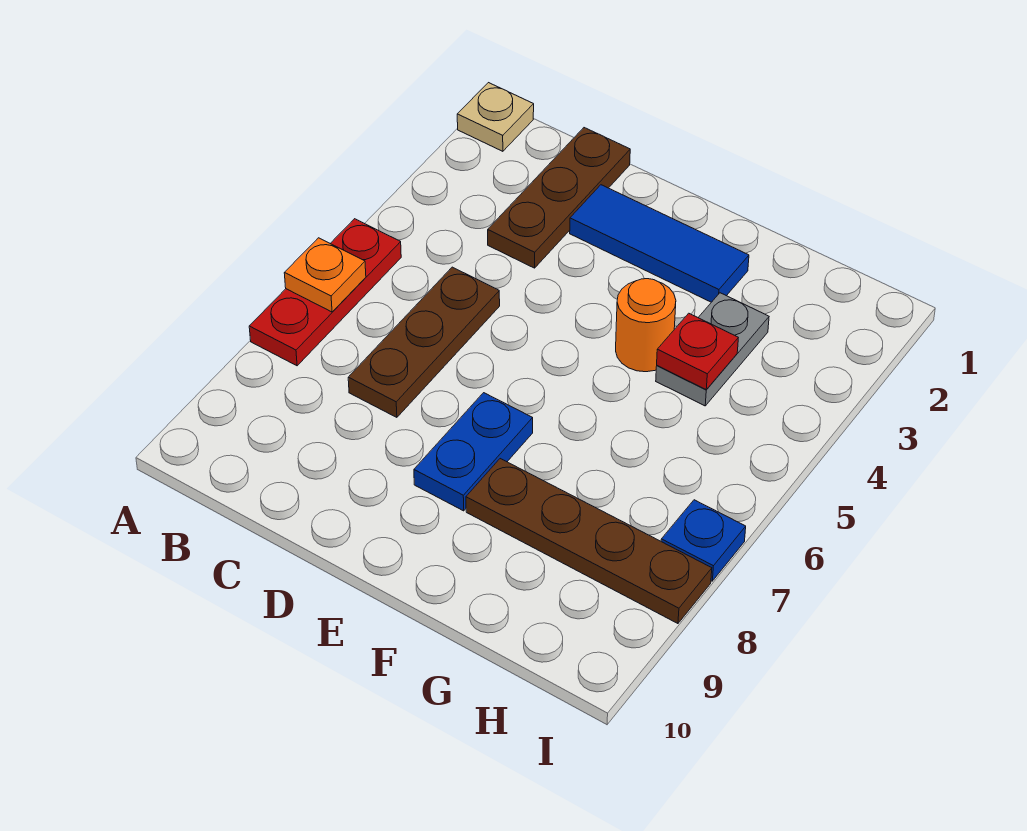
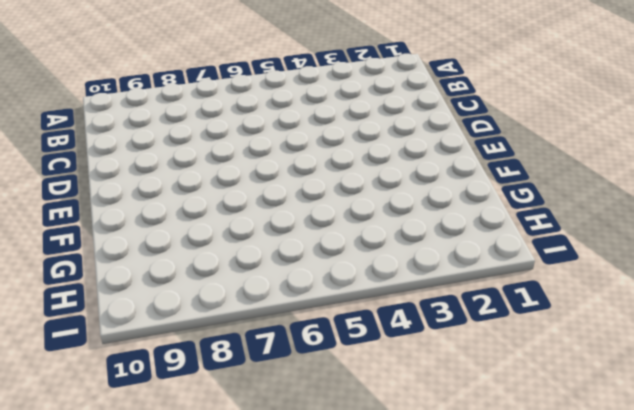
none -> tan plate A1 level 1
none -> red plate A5:A7 level 1
none -> brown plate C1:C3 level 1

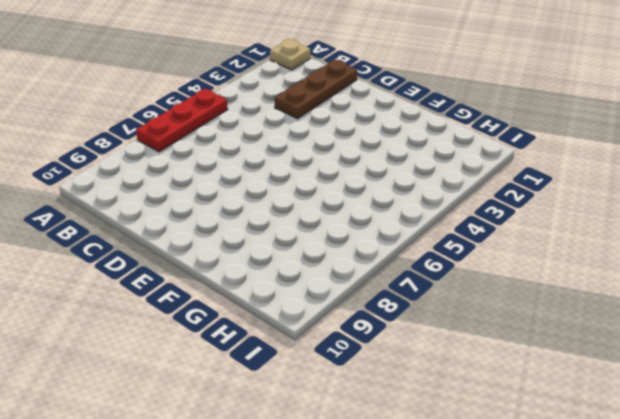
none -> brown plate C5:C7 level 1
none -> blue tile D2:F2 level 1
none -> blue plate E7:E8 level 1

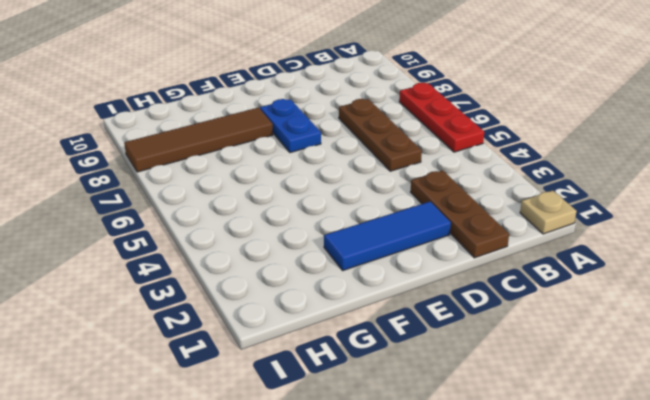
brown tile F8:I8 level 1 -> brown plate F8:I8 level 1
none -> orange round brick F4 level 1
none -> grey plate G3:G4 level 1
none -> blue plate I7 level 1

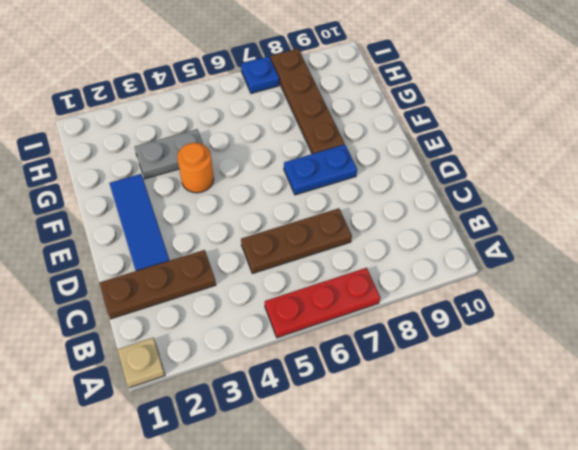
none -> orange plate A6 level 2
none -> red plate G4 level 2

